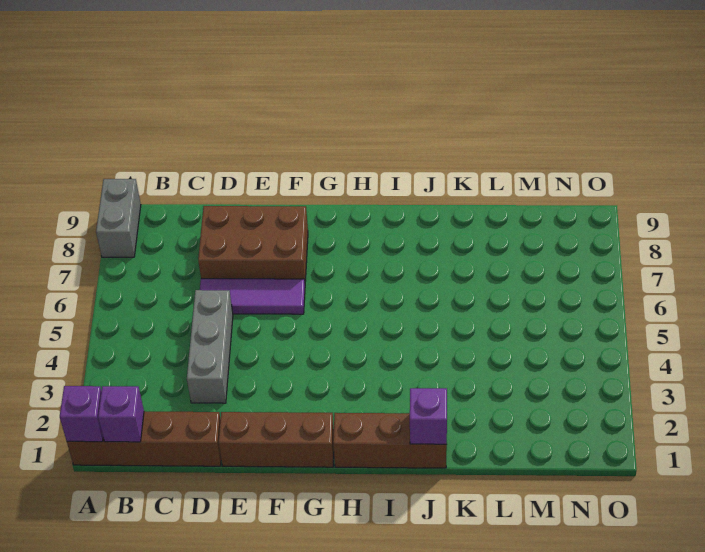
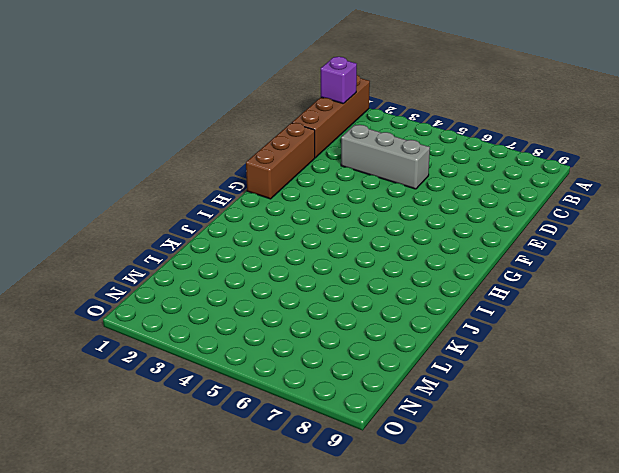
none -> grey brick A8:A9 level 1
none -> purple tile D6:F6 level 1

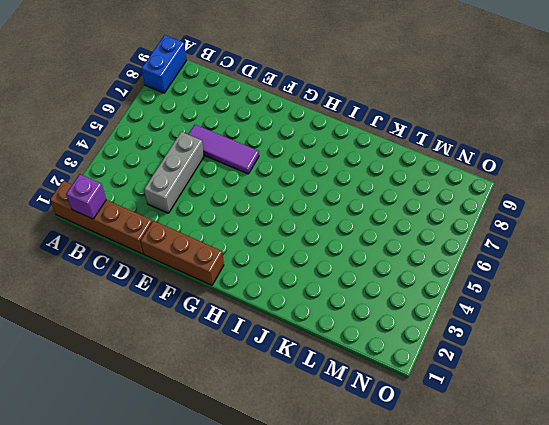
blue brick A8:A9 level 1 -> grey brick A8:A9 level 1
none -> brown brick D7:F8 level 1
none -> brown brick H1:J1 level 1

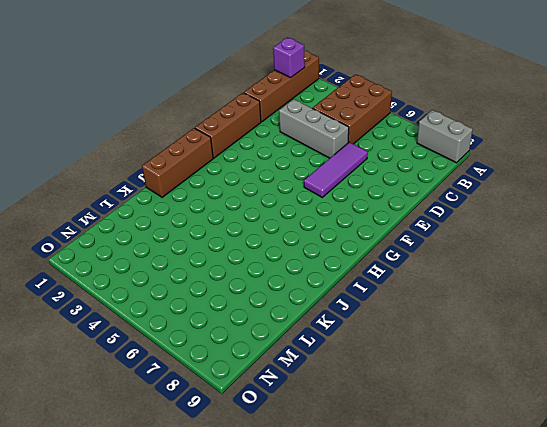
brown brick A4:C5 level 1 -> brown brick D7:F8 level 1
none -> purple brick A1 level 2
none -> purple brick J1 level 2

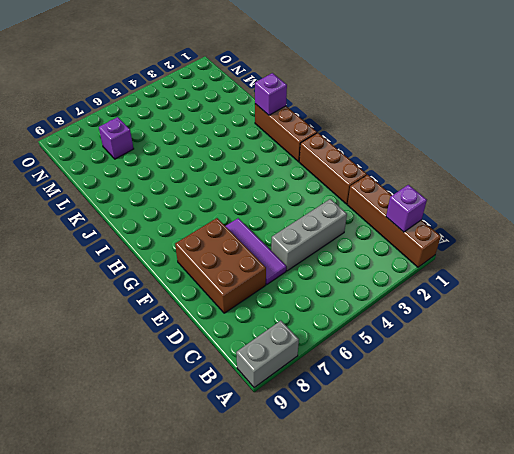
purple brick M7 level 1 -> purple brick A1 level 2

